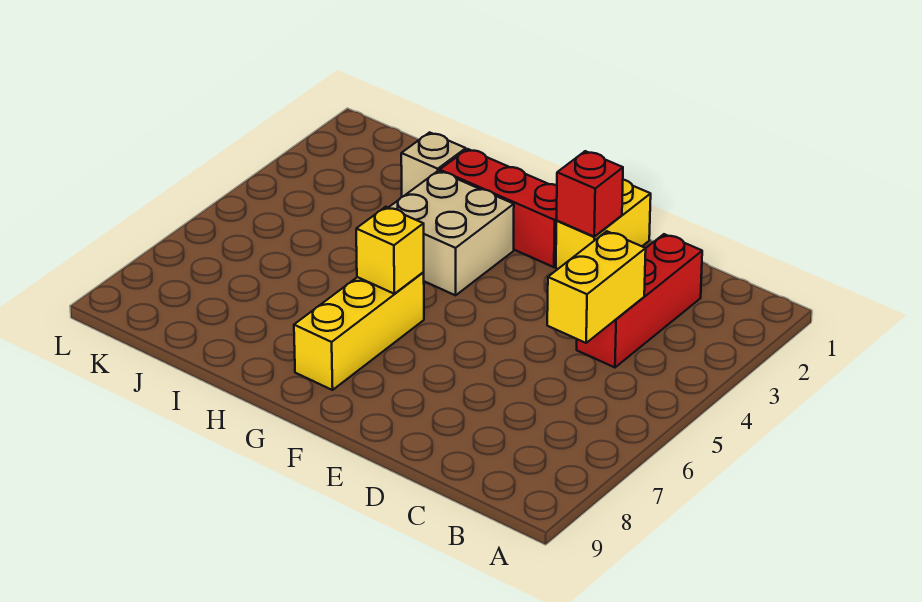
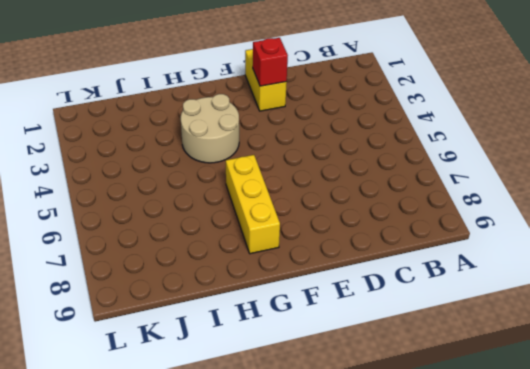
tan round brick G3:H4 level 1 -> tan brick G3:H4 level 1
none -> red brick C2:C4 level 1
none -> red brick F2:H2 level 1

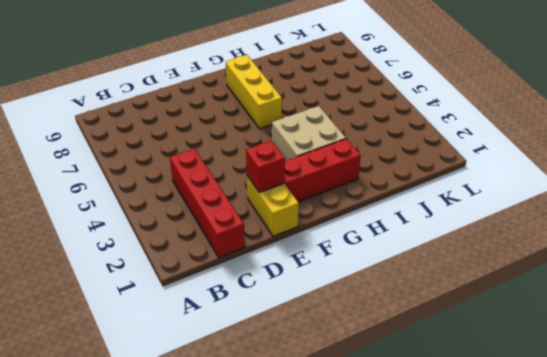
red brick C1:C4 level 1 -> red brick C2:C4 level 1
none -> tan brick I2 level 1
none -> yellow brick C4:C5 level 2

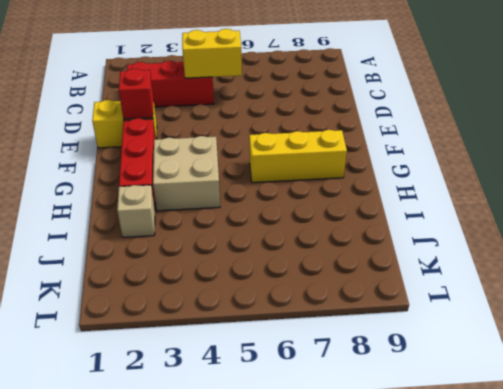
none -> yellow brick G6 level 2

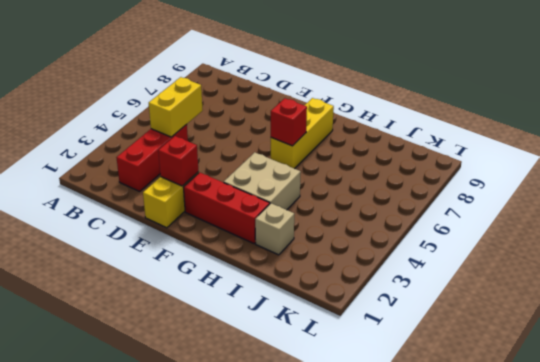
red brick G6 level 2 -> yellow brick G6 level 2

